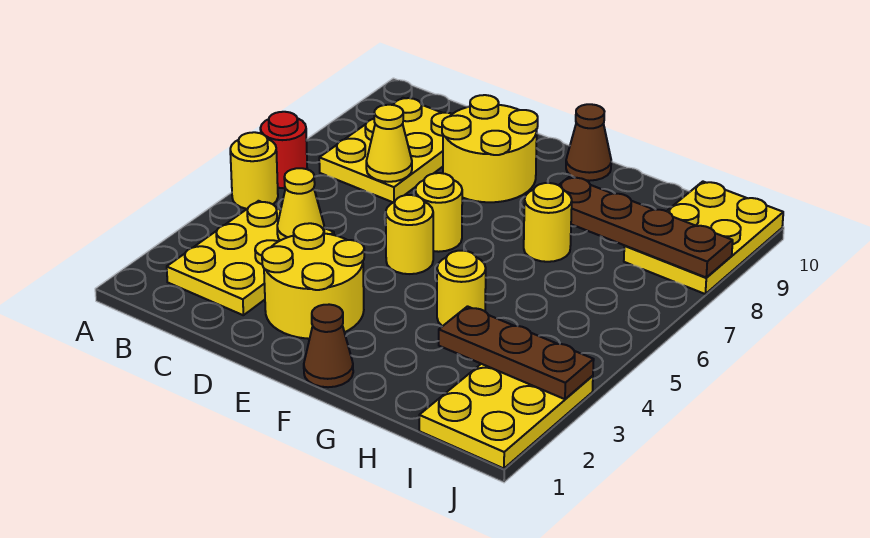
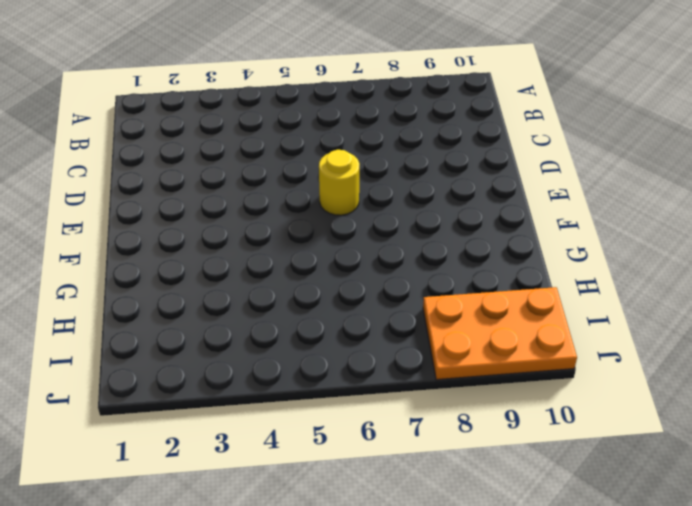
orange plate I8:J10 level 1 -> yellow plate I8:J10 level 1
none -> yellow round brick A5 level 1
none -> red round brick A6 level 1
none -> yellow plate B2:C4 level 1

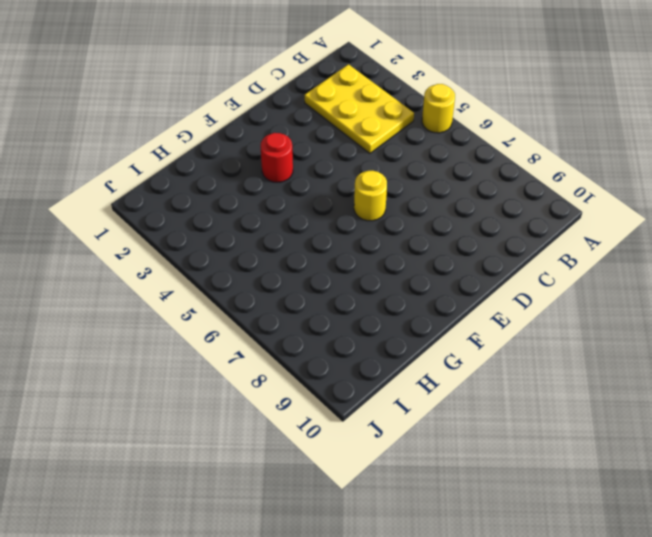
red round brick F3 level 1 -> red round brick A6 level 1
none -> yellow plate B7:C9 level 1
none -> yellow round brick D2:E3 level 1
none -> yellow round brick D8:E9 level 1

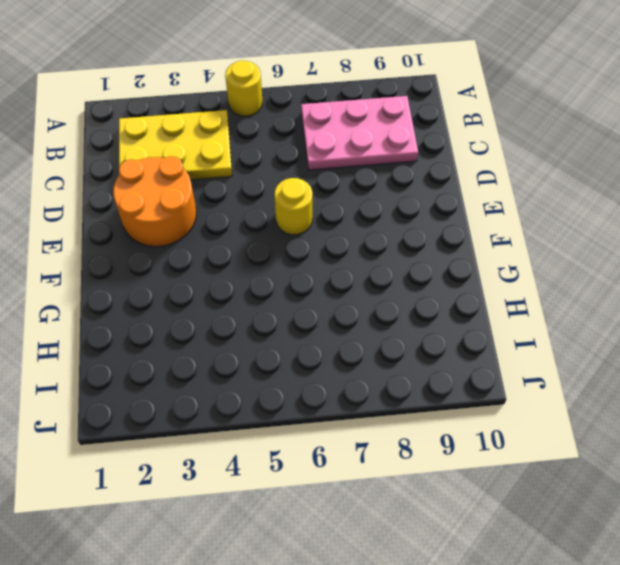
pink plate B7:C9 level 1 -> yellow plate B7:C9 level 1
orange round brick D2:E3 level 1 -> yellow round brick D2:E3 level 1
none -> red round brick A6 level 1
none -> yellow round brick D8:E9 level 1
none -> yellow round brick E5 level 1

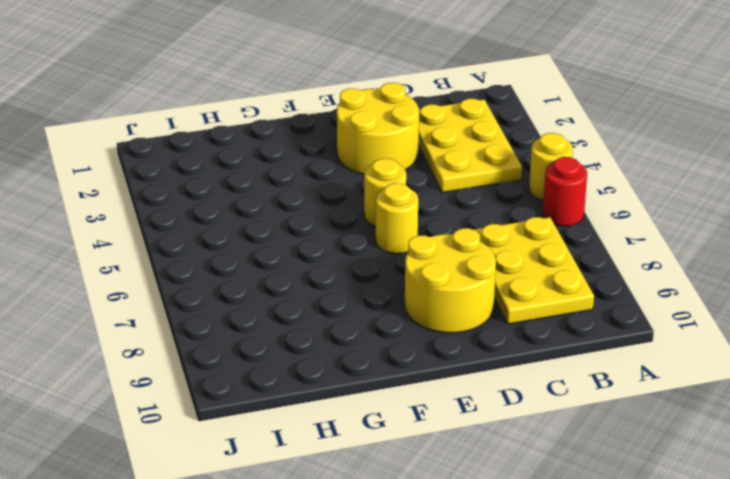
none -> brown cone F1 level 1
none -> brown cone F10 level 1
none -> yellow round brick G4 level 1

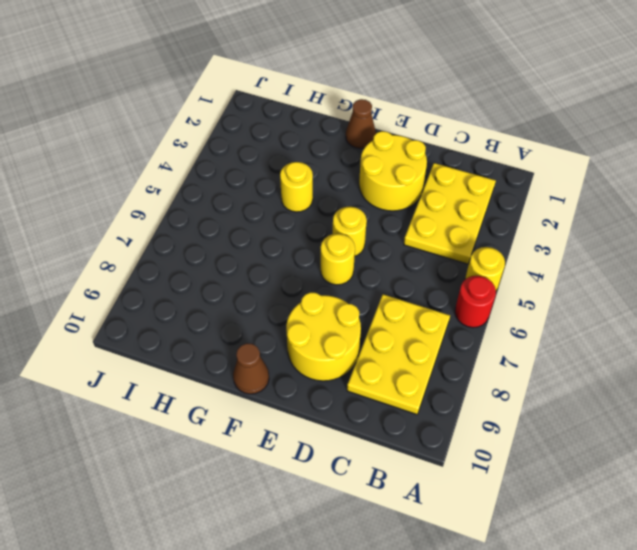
none -> yellow round brick G7 level 1
none -> yellow plate I1:J3 level 1
none -> yellow plate I8:J10 level 1

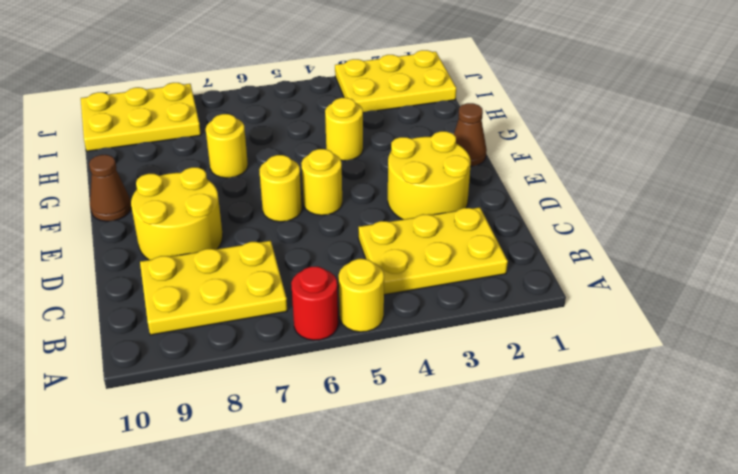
none -> yellow cone C4 level 2
none -> yellow cone C7 level 2
none -> brown plate G8:J8 level 2

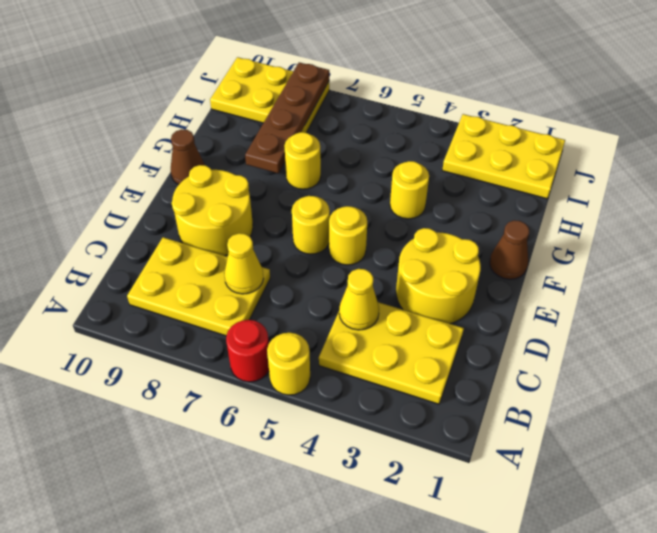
none -> brown plate H3:J3 level 2

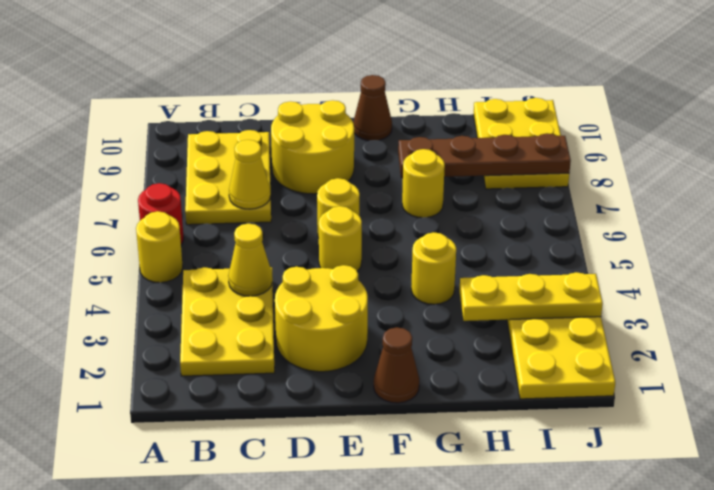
yellow plate H3:J3 level 2 -> brown plate H3:J3 level 2

